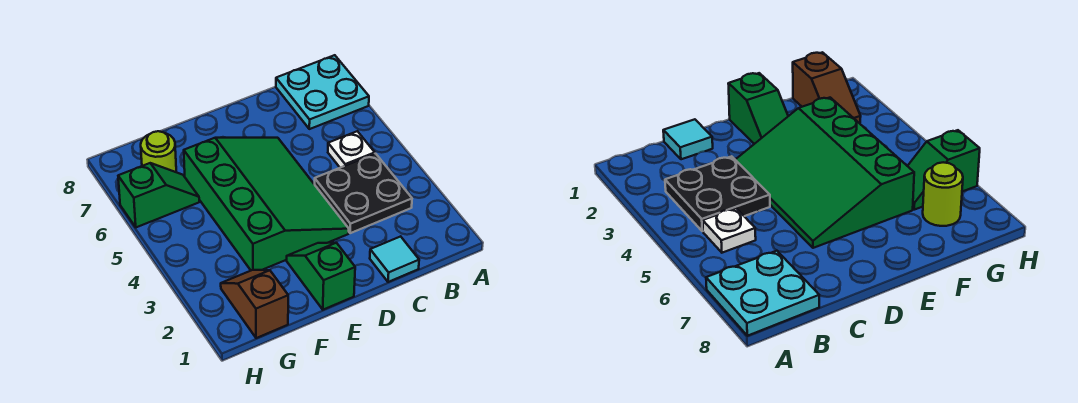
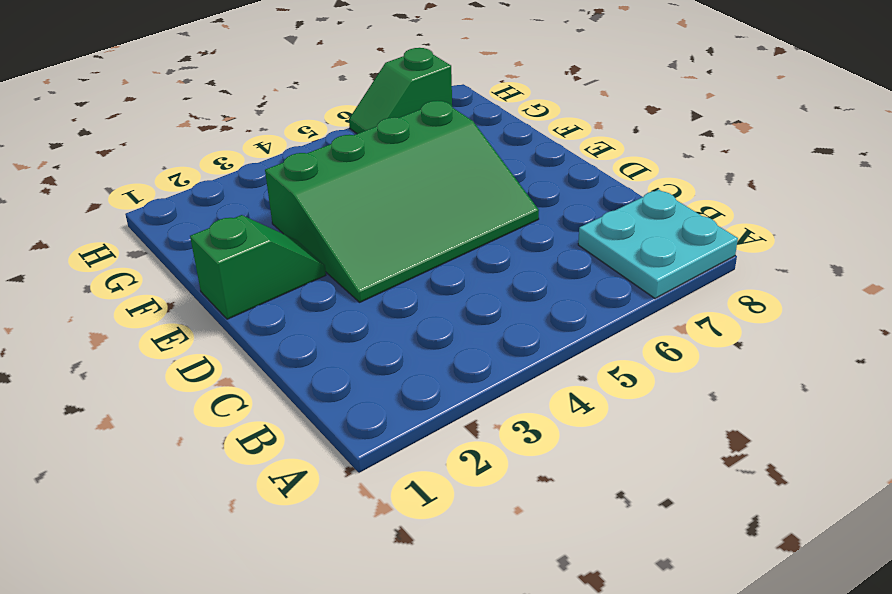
green slope H6:H7 level 1 top 7 -> green slope G6:H6 level 1 top H
none -> black plate B3:C4 level 1
none -> white plate B5 level 1

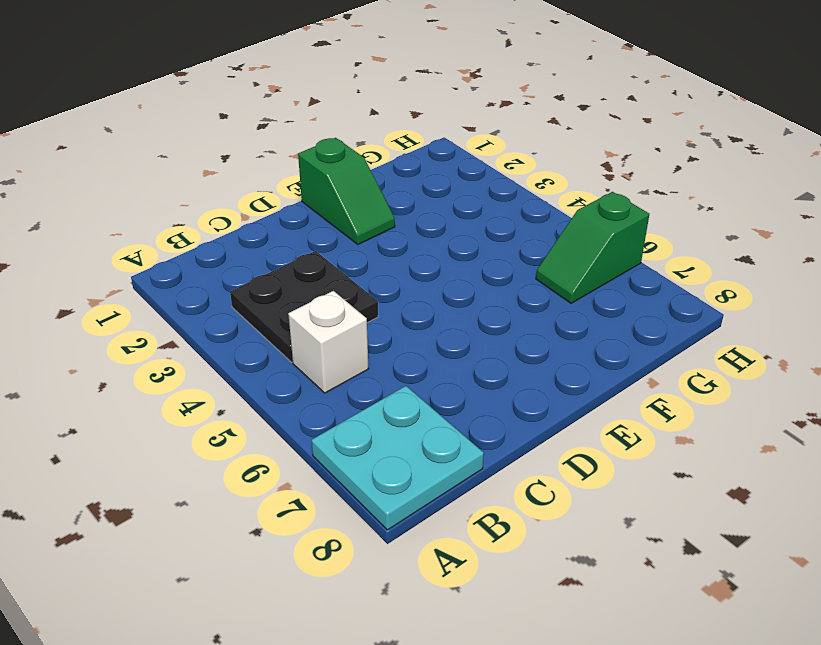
white brick B5 level 1 -> white plate B5 level 1
none -> cyan tile C1 level 1
none -> green slope D3:F6 level 1 top F

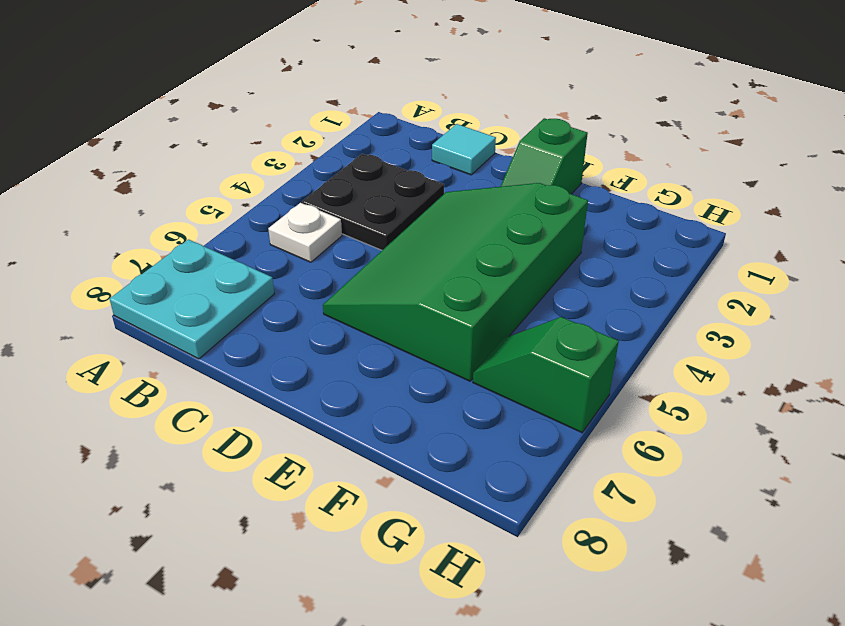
none -> brown slope G1:G2 level 1 top 1
none -> lime round brick G7 level 1

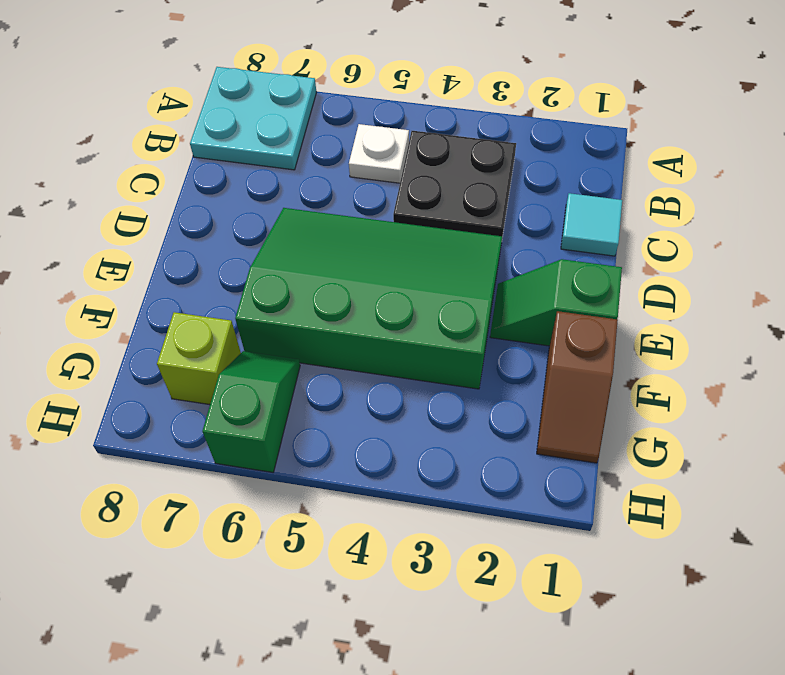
brown slope F1:G1 level 1 top F -> brown slope G1:G2 level 1 top 1
lime brick G7 level 1 -> lime round brick G7 level 1

